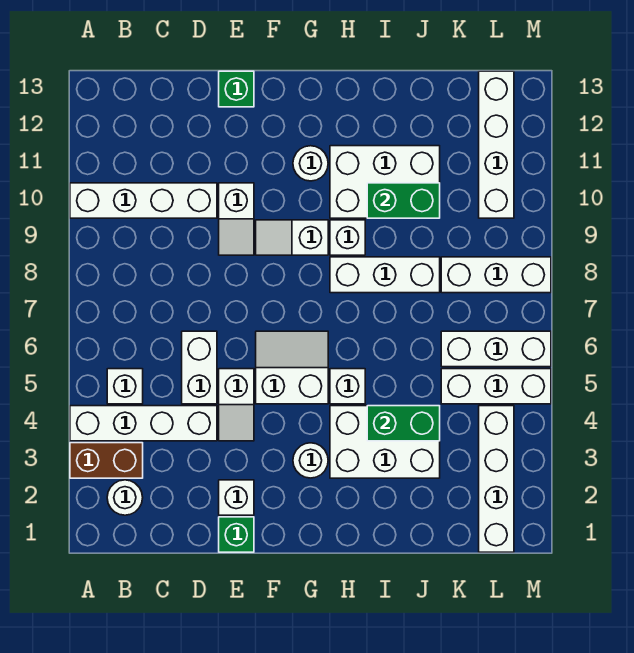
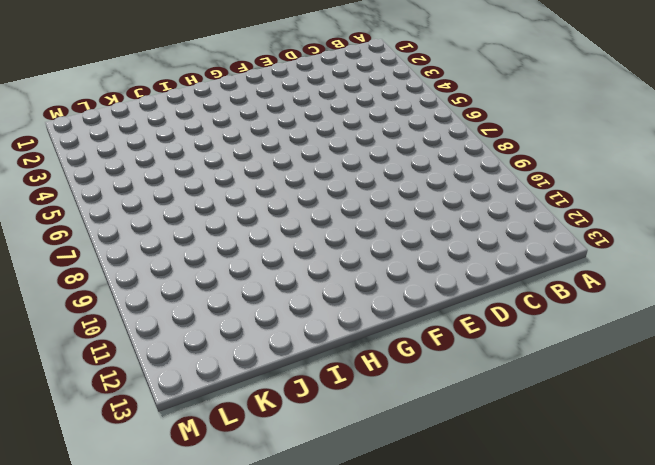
none -> brown brick A3:B3 level 1
none -> white brick A4:D4 level 1
none -> white brick A10:D10 level 1

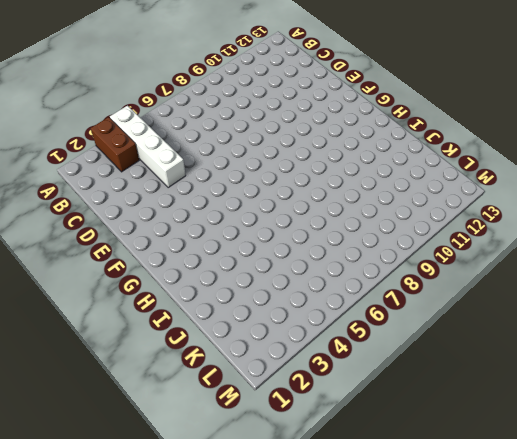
none -> white brick A10:D10 level 1
none -> white round brick B2 level 1
none -> white brick B5 level 1

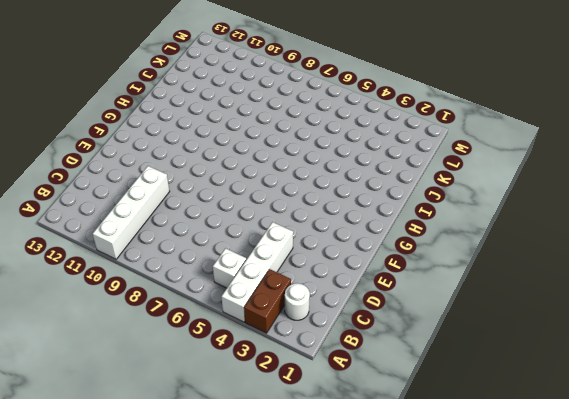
none -> white brick D5:D6 level 1
none -> green brick E1 level 1
none -> white brick E2 level 1

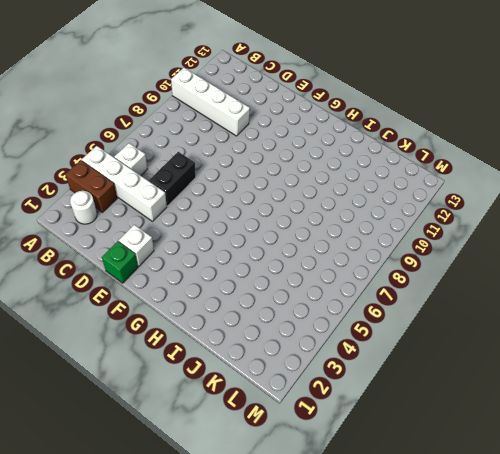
black brick D5:D6 level 1 -> white brick D5:D6 level 1
none -> white slope E4:E5 level 1 top 5
none -> white slope E9:E10 level 1 top 10
none -> green brick E13 level 1

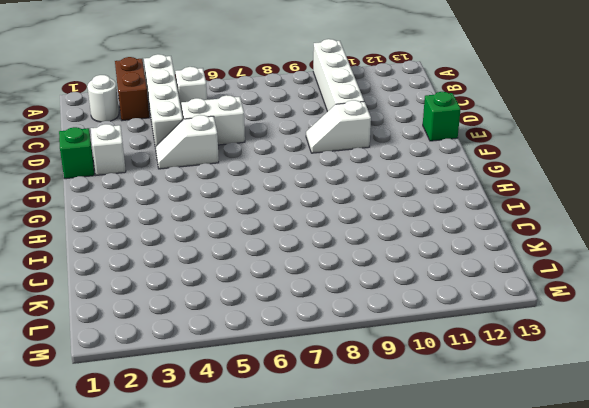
none -> white slope F5:G6 level 1 top 5
none -> white slope F9:G9 level 1 top G
none -> white round brick G3 level 1

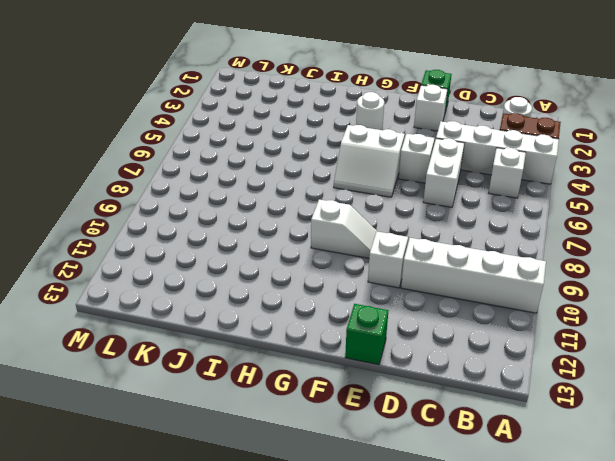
none -> white round brick G11 level 1
none -> white brick H3:J4 level 1
none -> white brick H5 level 1

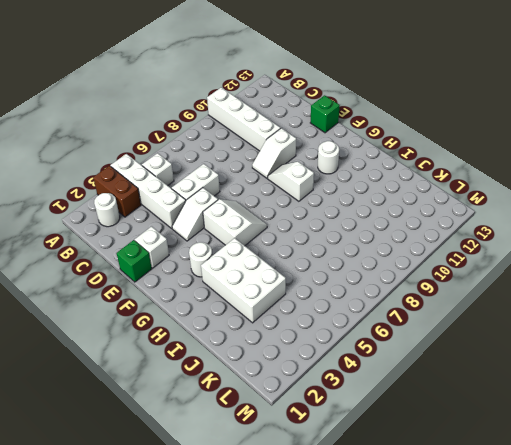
none -> white brick H5 level 1
none -> white brick H8:J8 level 1
none -> white brick H9 level 1

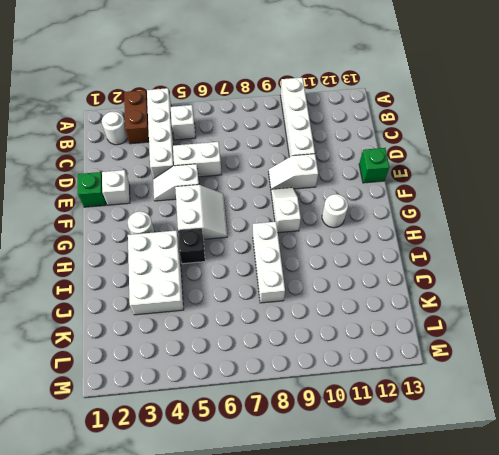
black brick H5 level 1 -> white brick H5 level 1
none -> white brick H9 level 1
none -> white brick H10:J11 level 1
none -> white brick K5:M5 level 1

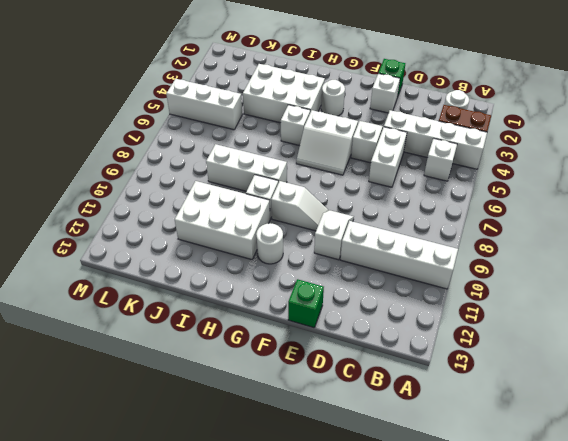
none -> white brick K6:M6 level 1
none -> white brick K8:M8 level 1
none -> white brick L1:L4 level 1

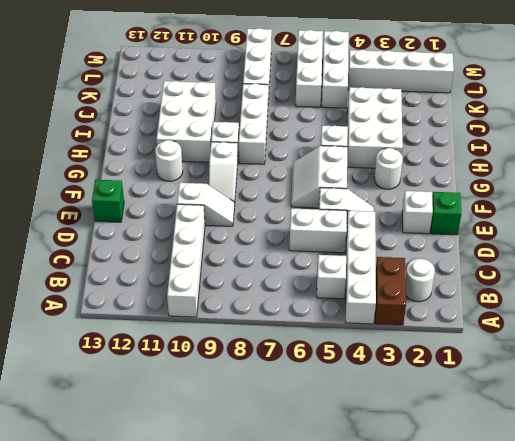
none -> white brick L10:L13 level 1
none -> green brick I4:J4 level 2
none -> green brick I10:J10 level 2

